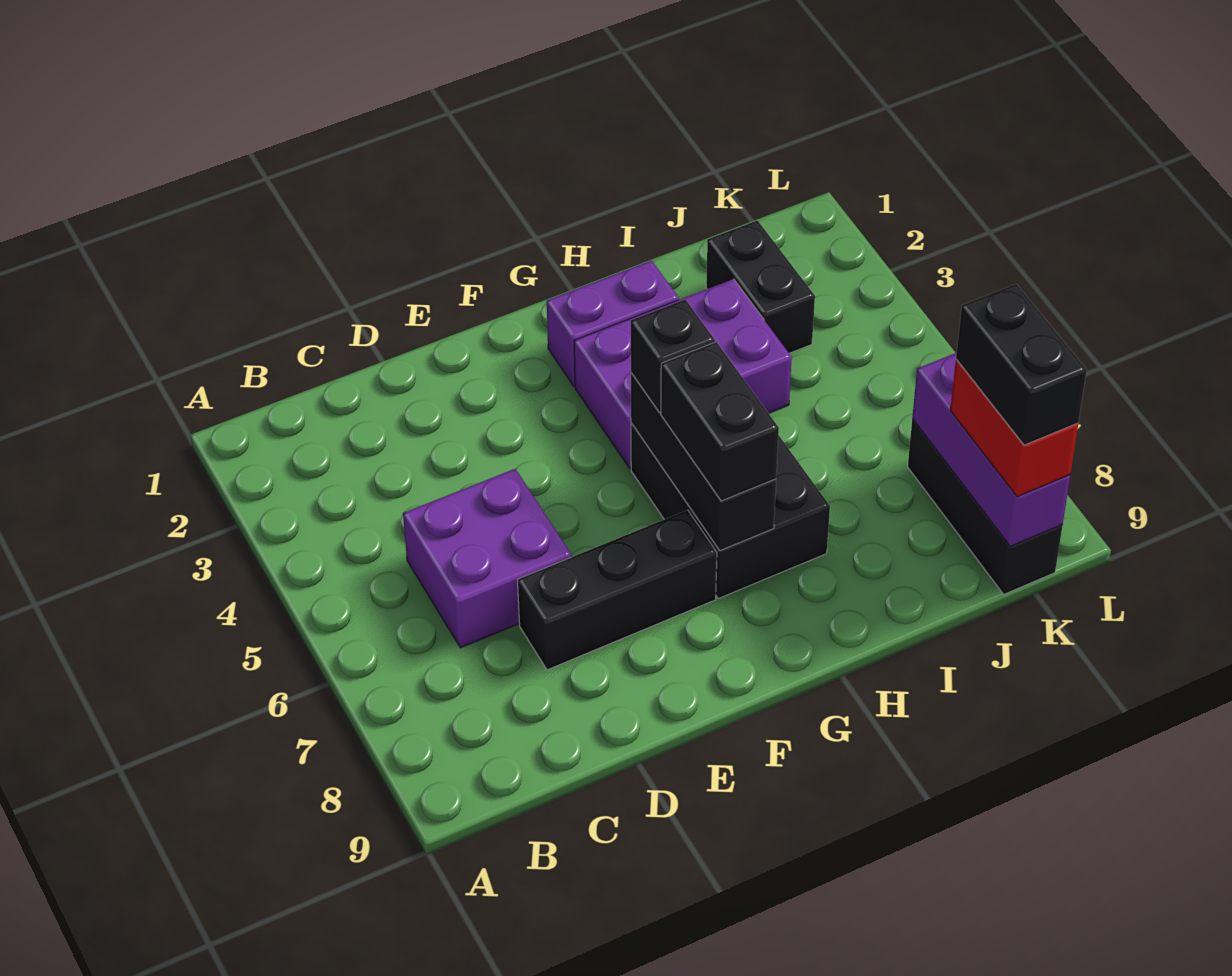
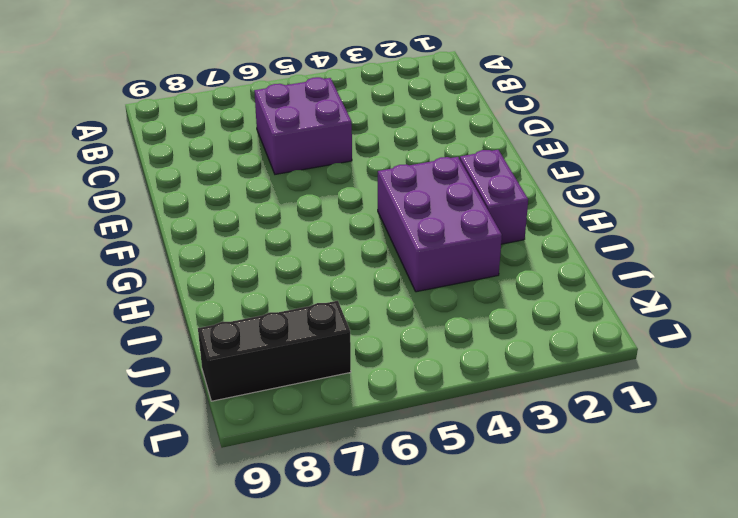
none -> black brick D7:F7 level 1
none -> black brick G5:H7 level 1
none -> black brick J2:J3 level 1

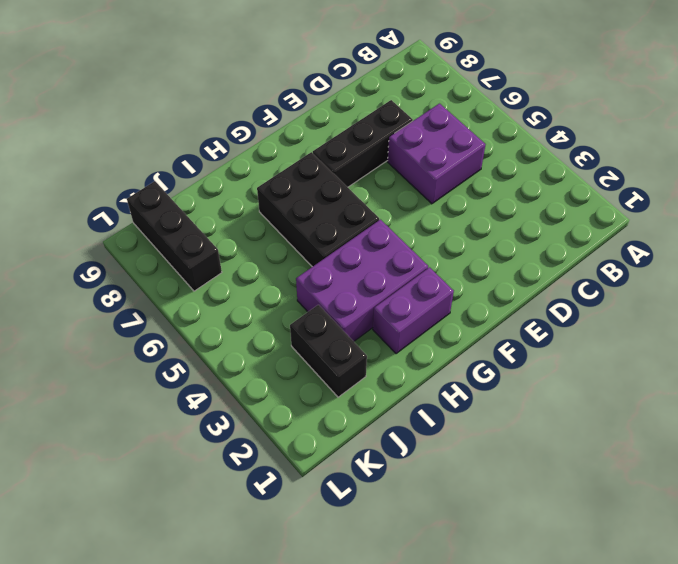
none -> black brick G5:G7 level 2
none -> purple brick K7:K9 level 2
none -> black brick G5 level 3

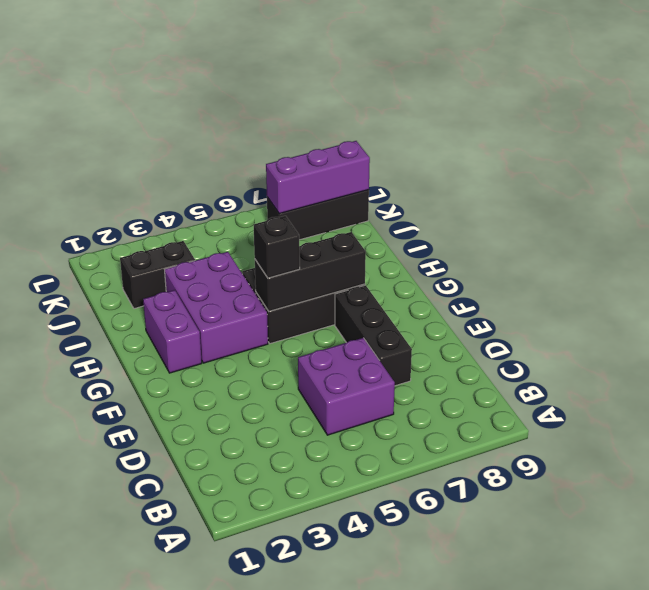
none -> black brick G6:G7 level 3
none -> red brick K8:K9 level 3
none -> black brick K8:K9 level 4

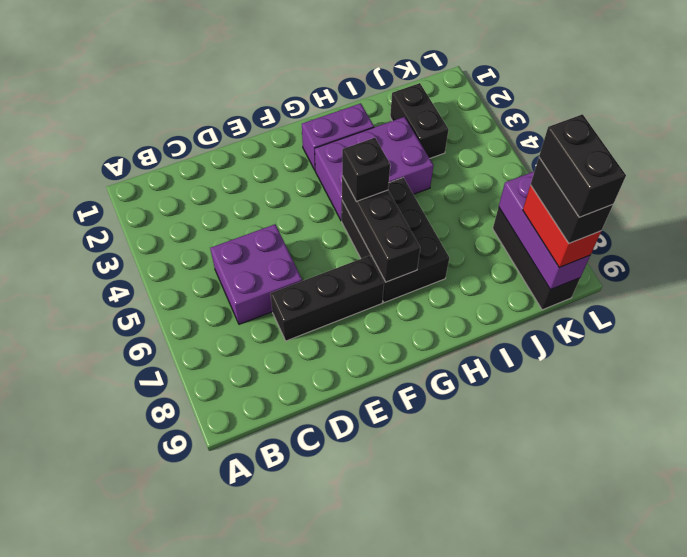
black brick K8:K9 level 5 -> black brick G6:G7 level 3

